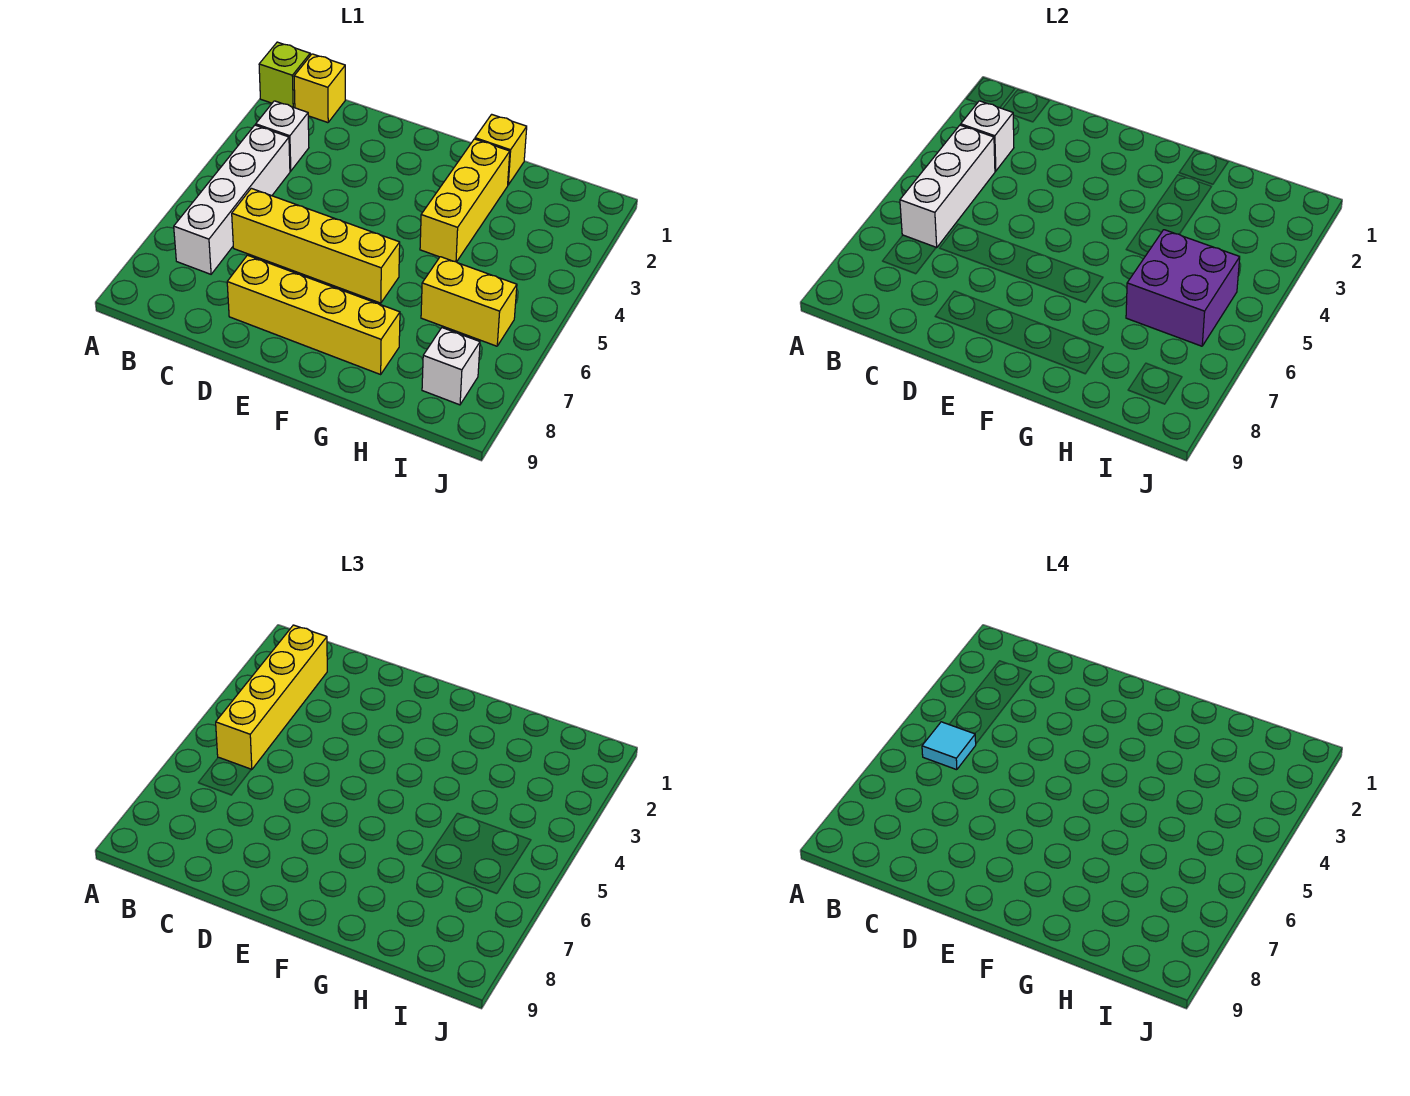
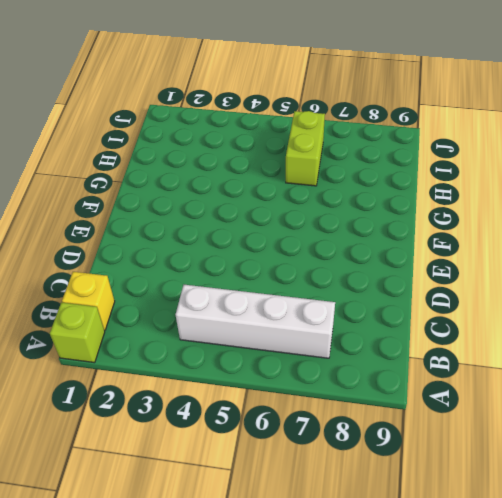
lime brick H6:I6 level 1 -> yellow brick H6:I6 level 1
none -> white brick B3 level 1
none -> yellow brick C6:F6 level 1
none -> yellow brick D8:G8 level 1

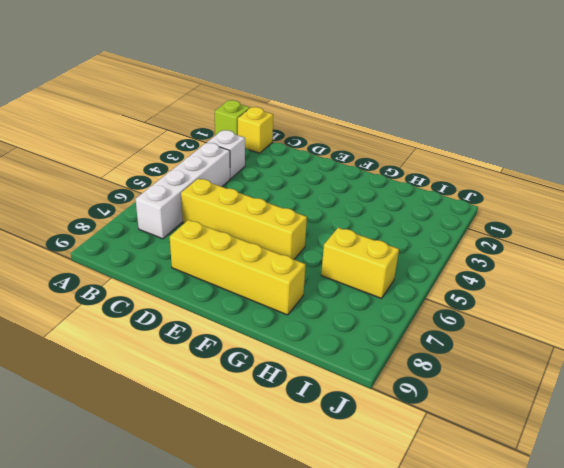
none -> yellow brick G1 level 1
none -> yellow brick G2:G4 level 1
none -> white brick I8 level 1

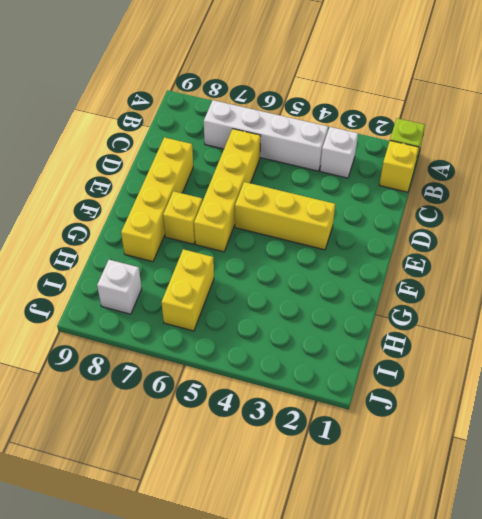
yellow brick E3:E5 level 1 -> yellow brick G2:G4 level 1
yellow brick F7 level 1 -> yellow brick G1 level 1
none -> white brick B3 level 2
none -> white brick B4:B6 level 2
none -> purple brick H5:I6 level 2

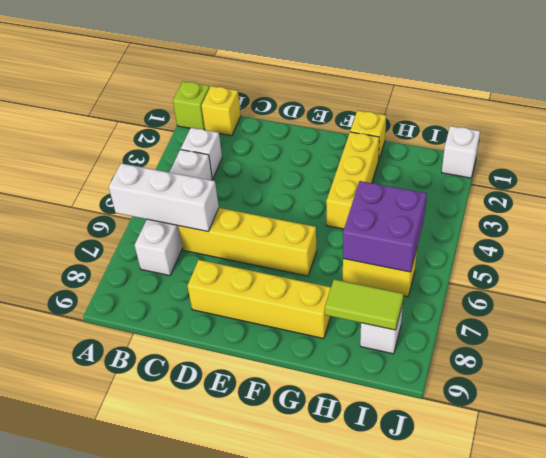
white brick A6:C6 level 2 -> white brick B4:B6 level 2
lime tile H8:I8 level 2 -> none
white brick J1 level 1 -> white brick B3 level 2
none -> yellow brick B2:B5 level 3
none -> cyan tile B5 level 4

